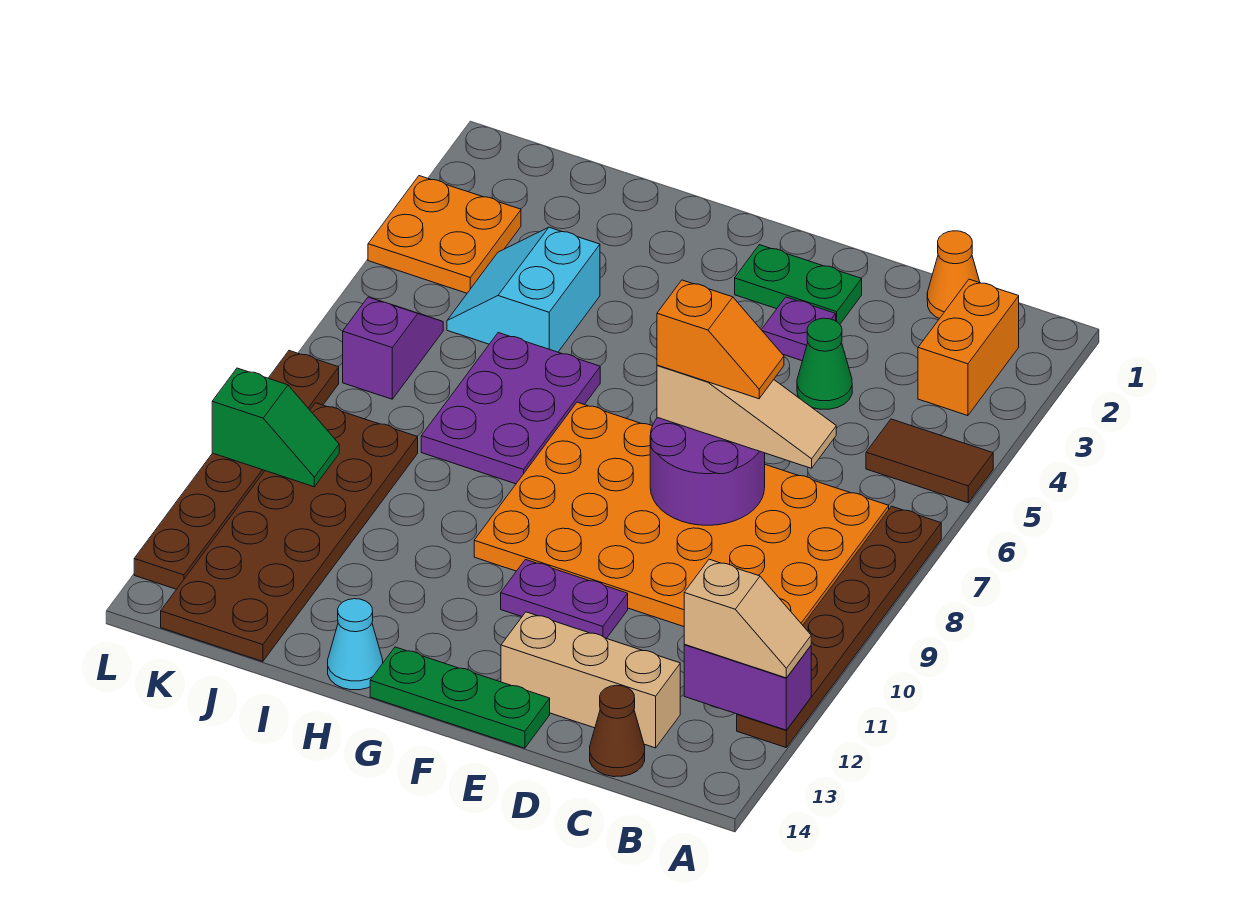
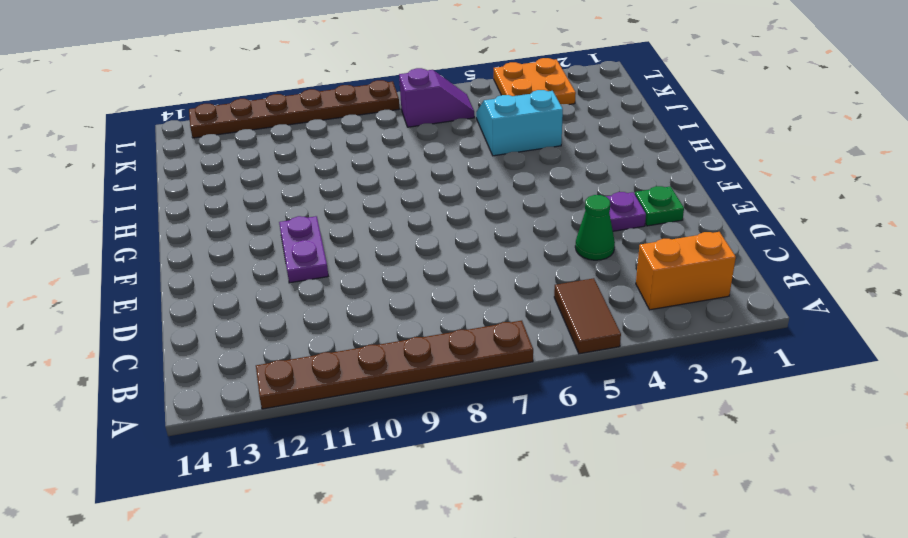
green plate E2 level 1 -> green plate E2:F2 level 1
none -> orange plate B7:G10 level 1
none -> orange cone C1 level 1
none -> tan brick C13:E13 level 1

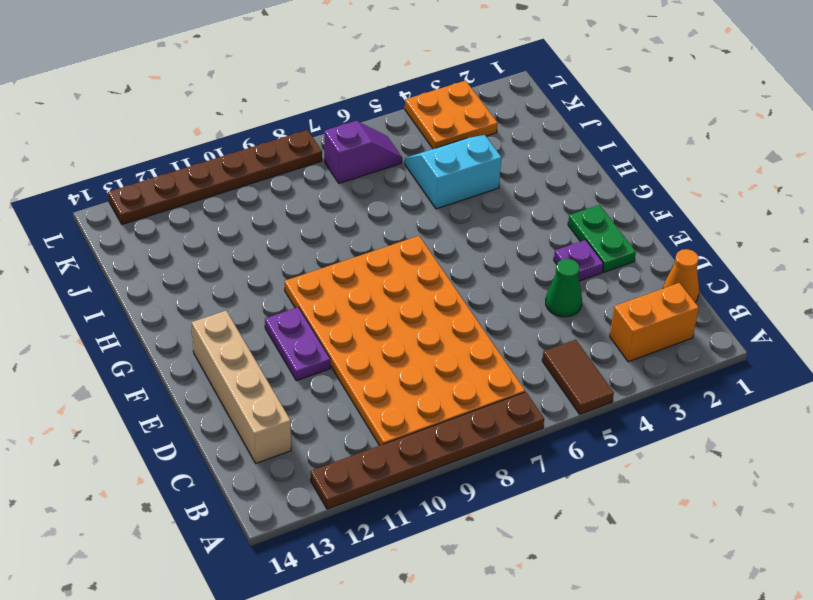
tan brick C13:F13 level 1 -> tan brick C13:E13 level 1
none -> brown cone C14 level 1
none -> green plate E14:G14 level 1
none -> purple plate H6:I8 level 1

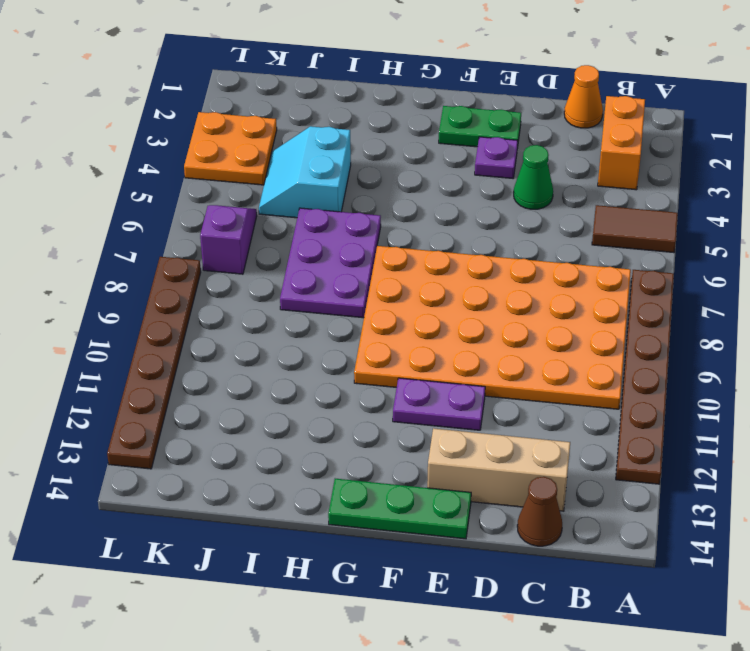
none -> cyan cone H14 level 1
none -> brown plate J9:K14 level 1
none -> purple brick A12:B12 level 2

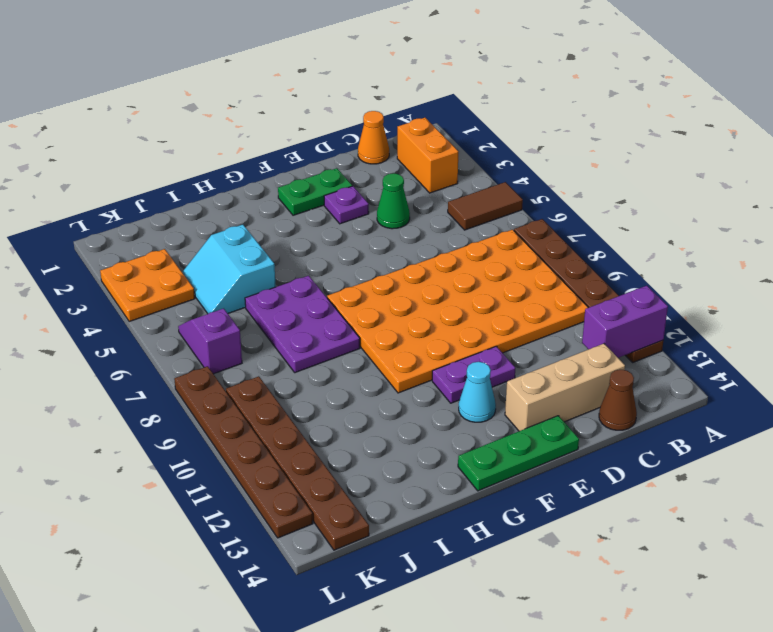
cyan cone F12 level 1 -> cyan cone H14 level 1
brown plate K9:K14 level 1 -> brown plate J9:K14 level 1
none -> purple round brick D7:E8 level 2
none -> green slope K10:L10 level 2 top L
none -> tan slope A12:B12 level 3 top B

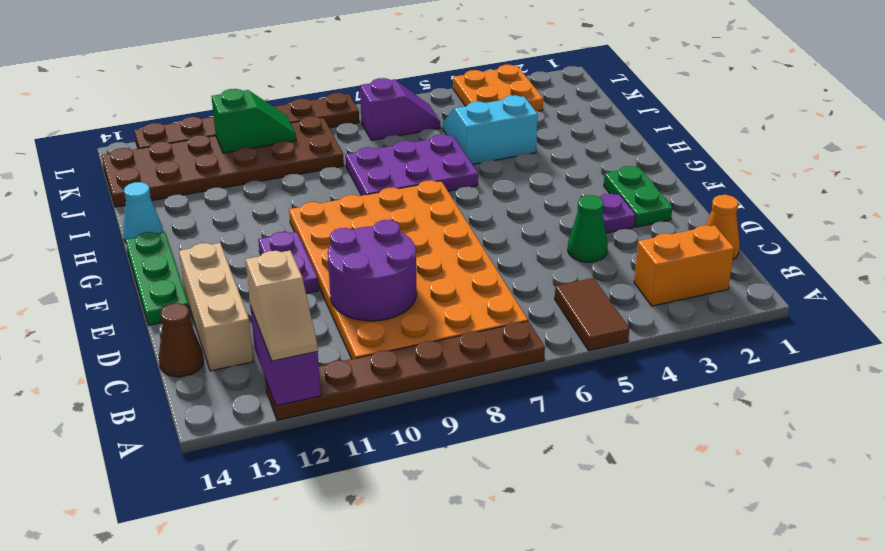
purple round brick C9:D10 level 2 -> purple round brick D7:E8 level 2
green slope K10:K11 level 2 top 11 -> green slope K10:L10 level 2 top L
none -> tan slope C7:E7 level 3 top E
none -> orange slope D7:E7 level 4 top E

